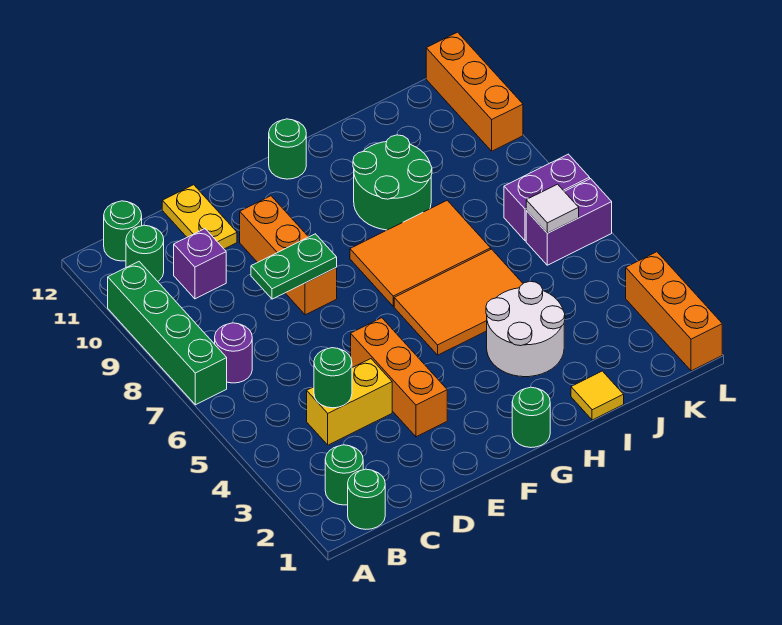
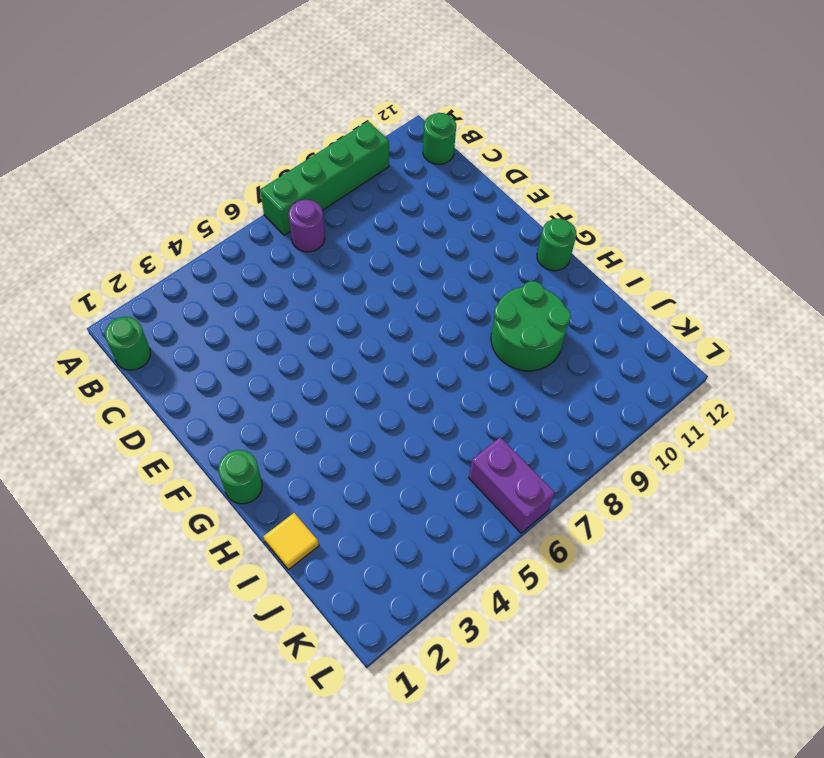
none -> green round brick B2 level 1
none -> green round brick B11 level 1
none -> yellow brick C4:D4 level 1

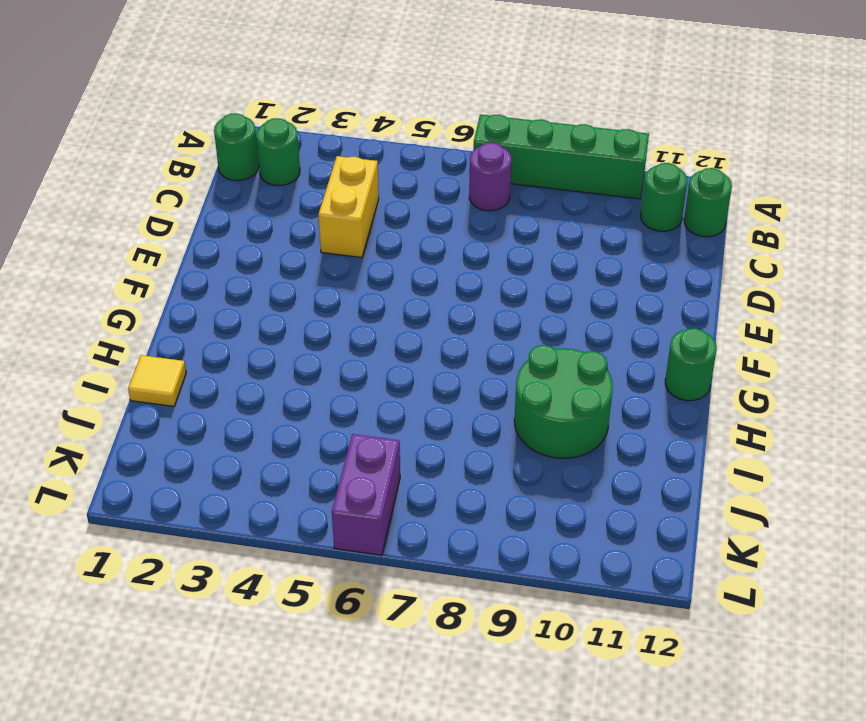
none -> purple brick C10 level 1
none -> yellow plate D11:D12 level 1
none -> orange brick E3:E5 level 1

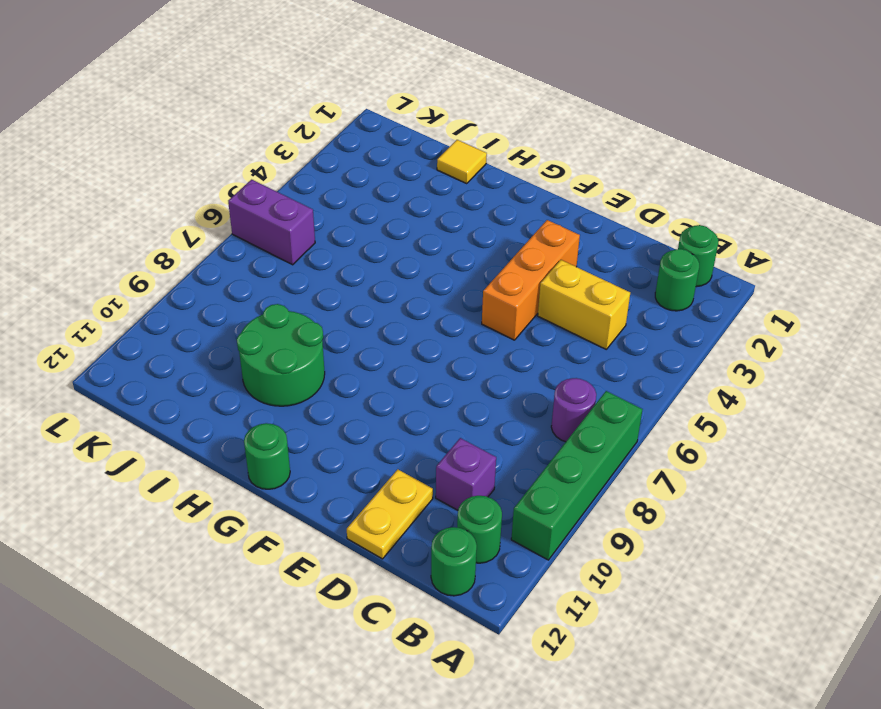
none -> orange brick E8:E10 level 1
none -> green round brick G1 level 1
none -> orange tile G5:I6 level 1

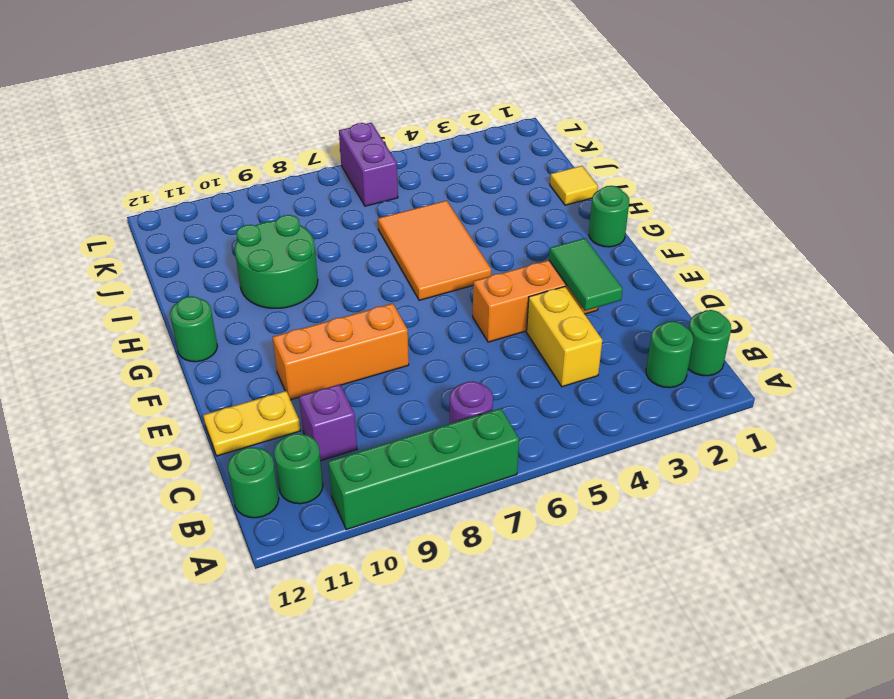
green tile D3:E3 level 2 -> none
none -> orange tile G7:I8 level 1
none -> white round brick H3:I4 level 1
none -> purple brick K7:L7 level 1

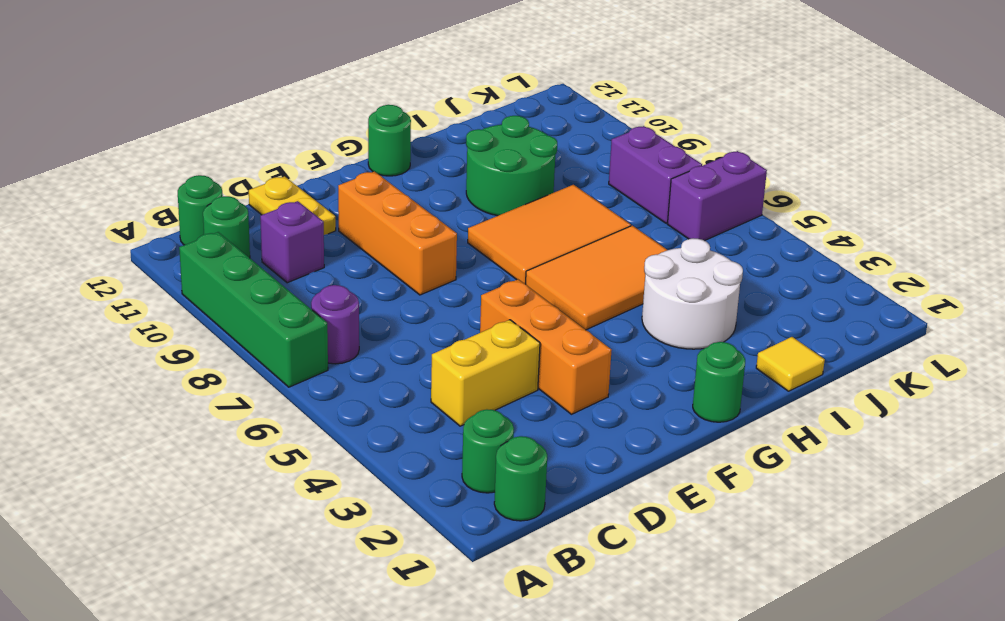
purple brick K7:K8 level 1 -> purple brick K7:L7 level 1
none -> orange brick L1:L3 level 1
none -> orange brick L10:L12 level 1
none -> green round brick C4 level 2

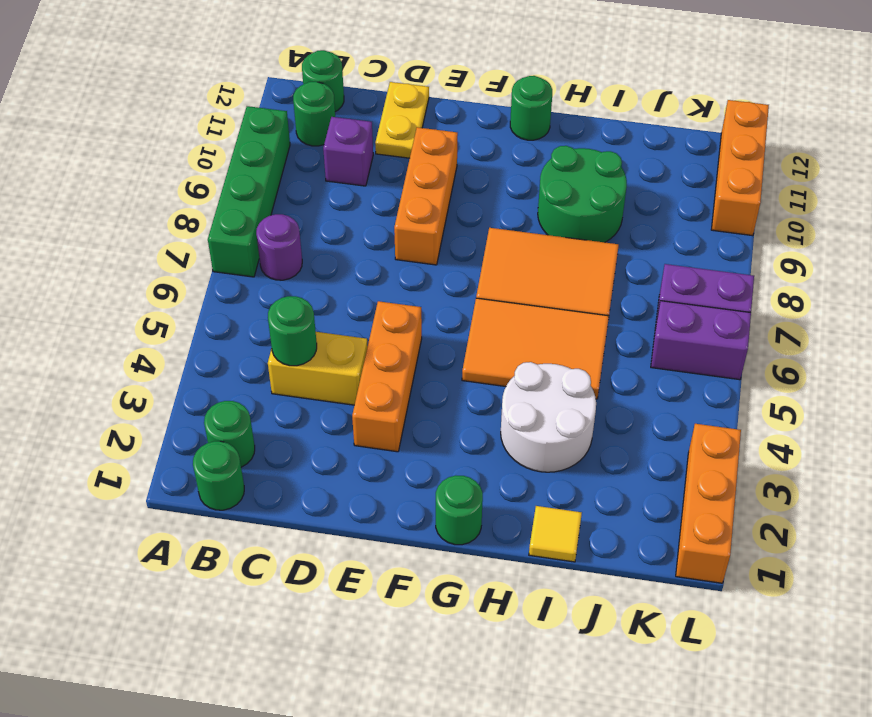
none -> green plate D8:E8 level 2
none -> white tile K6 level 2

